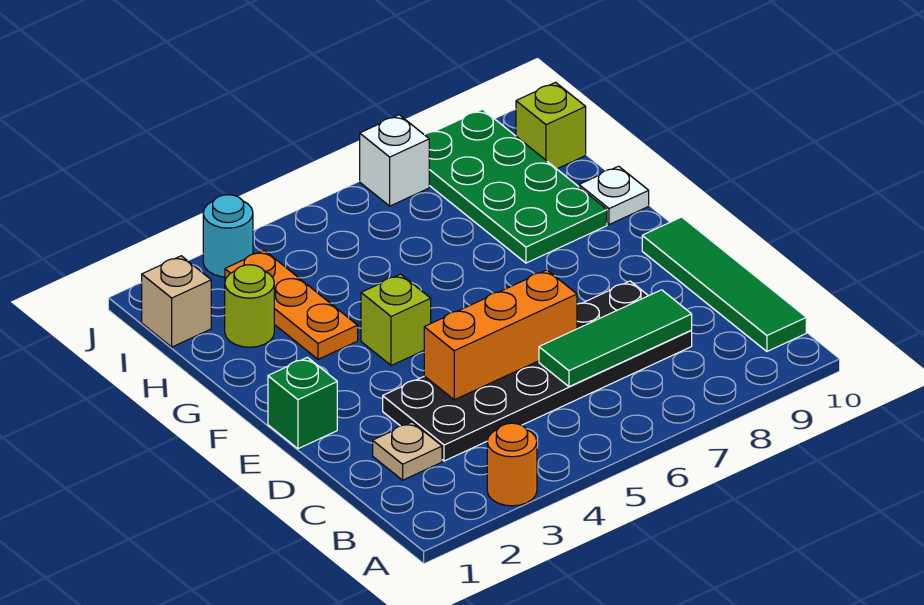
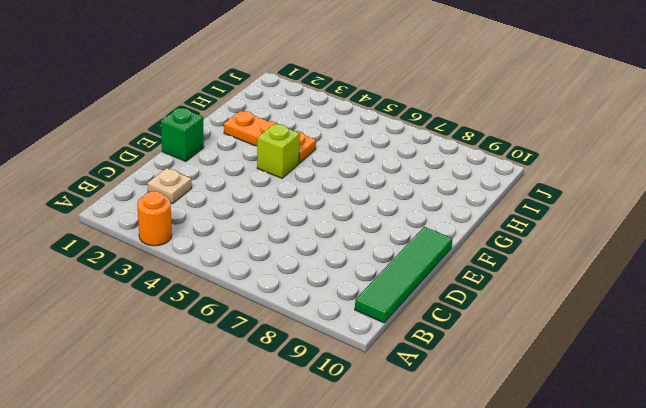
orange plate G2:G4 level 1 -> orange plate G3:I3 level 1
none -> black plate C3:D8 level 1
none -> green plate G8:J9 level 1
none -> white plate G10 level 1

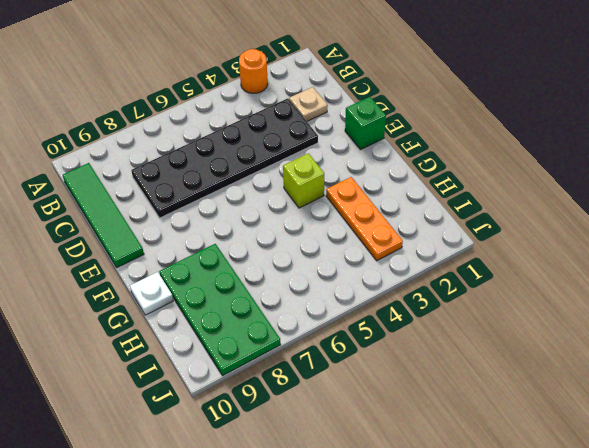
none -> lime round brick H2 level 1
none -> tan brick I1 level 1
none -> lime brick I10 level 1

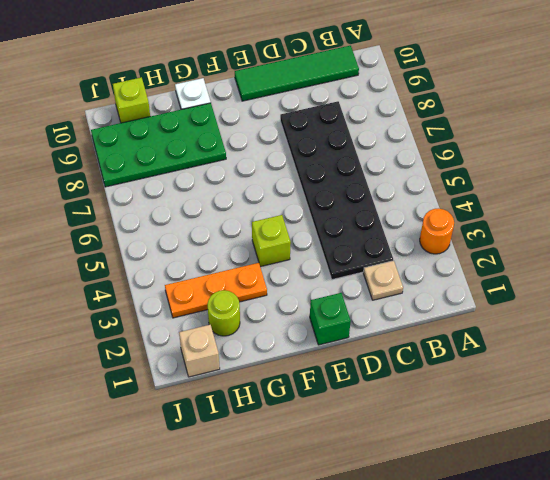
none -> cyan round brick J3 level 1
none -> white brick J7 level 1
none -> green tile C6:C8 level 2

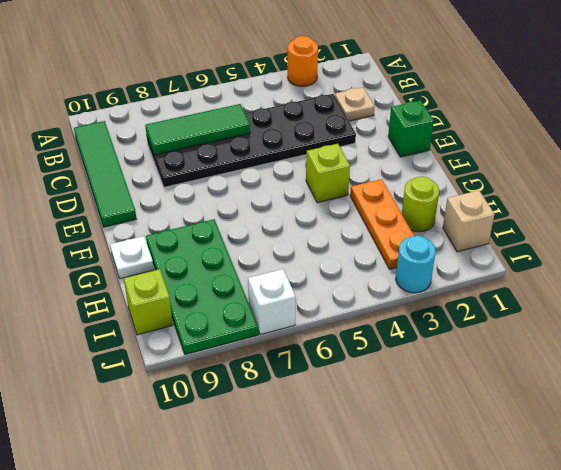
none -> orange brick D4:D6 level 2

